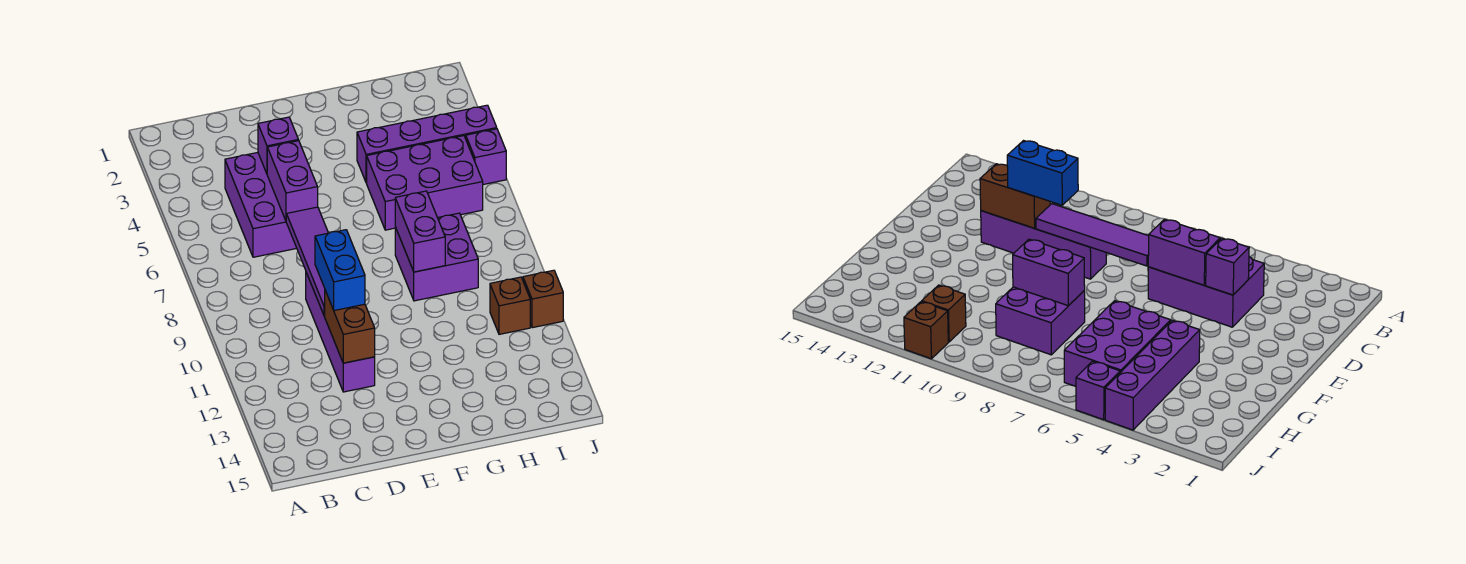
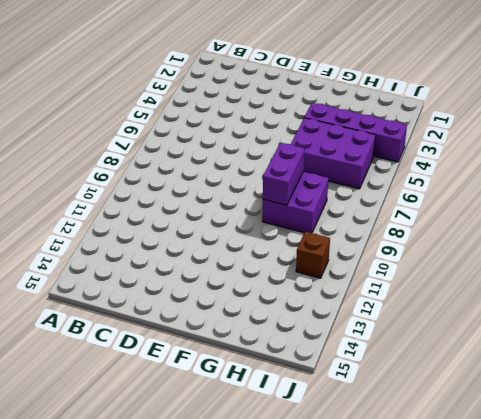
none -> purple brick C4:D6 level 1
none -> purple brick D9:D12 level 1
none -> purple brick J5 level 1

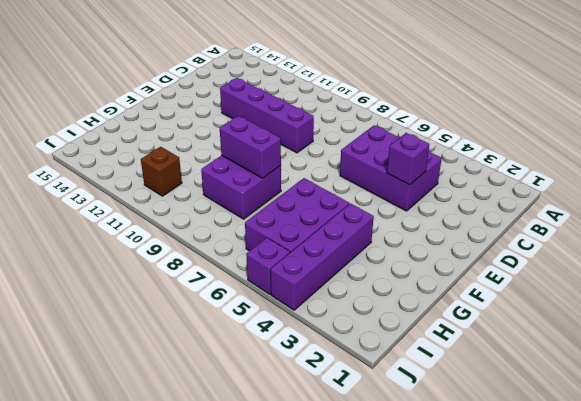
none -> brown brick J11 level 1
none -> purple brick D5:D6 level 2
none -> purple tile D7:D10 level 2

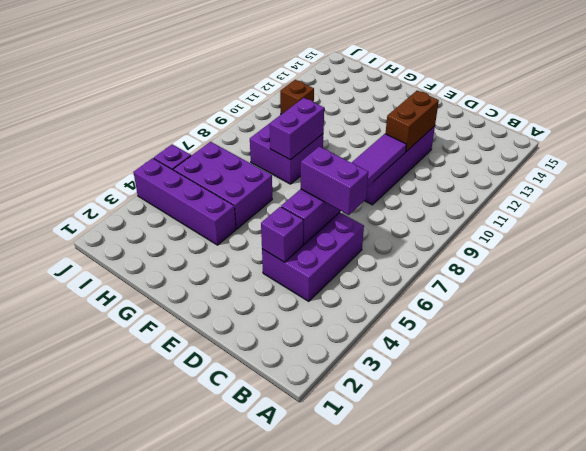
purple brick C6:D6 level 3 -> none
none -> brown brick J11 level 1
none -> blue brick D10:D11 level 3

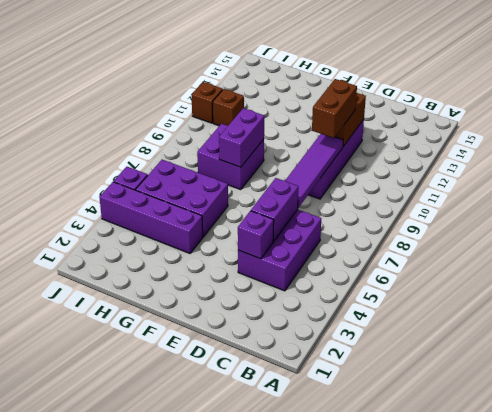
brown brick D10:D11 level 3 -> blue brick D10:D11 level 3

